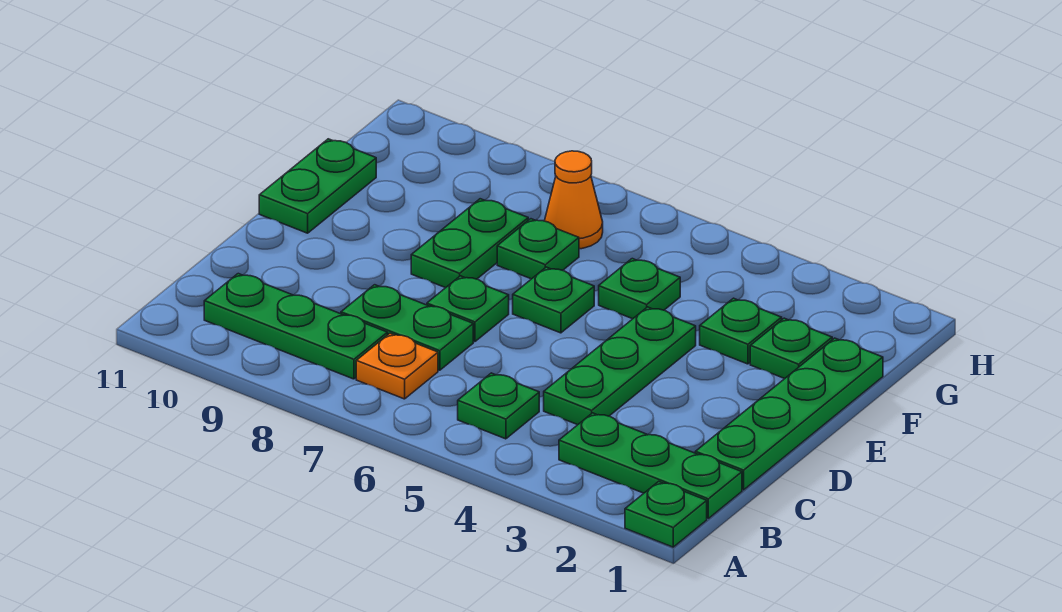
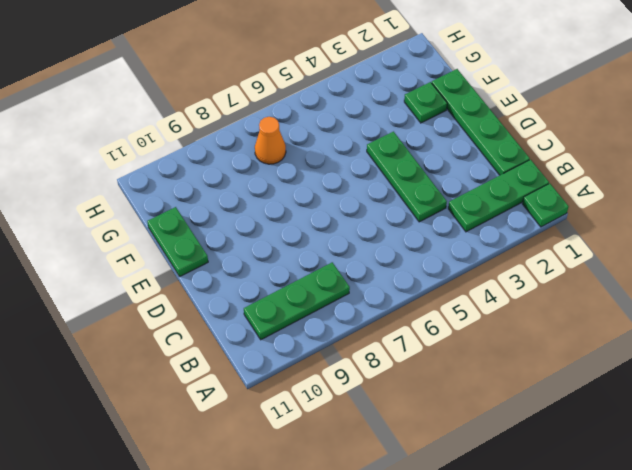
none -> green plate B5 level 1
none -> orange plate B7 level 1
none -> green plate C7:C8 level 1

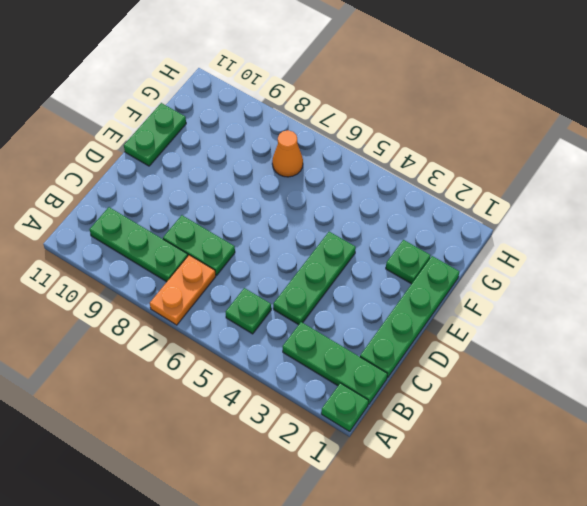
orange plate A7:B7 level 1 -> orange plate B7 level 1
none -> green plate D7 level 1
none -> green plate E6 level 1
none -> green plate E8:F8 level 1

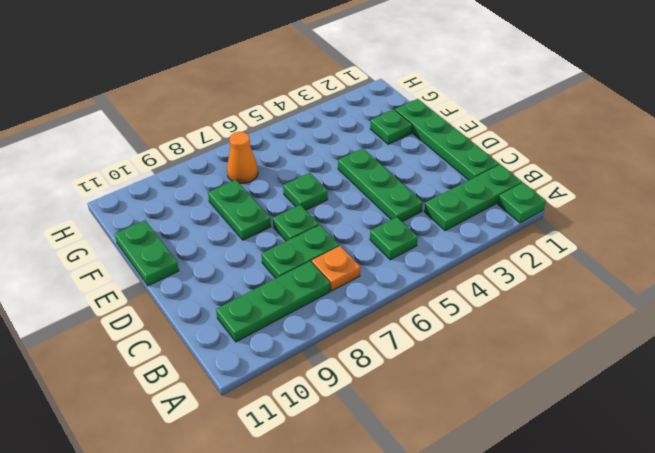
none -> green plate F3 level 1
none -> green plate F5 level 1
none -> green plate F7 level 1

